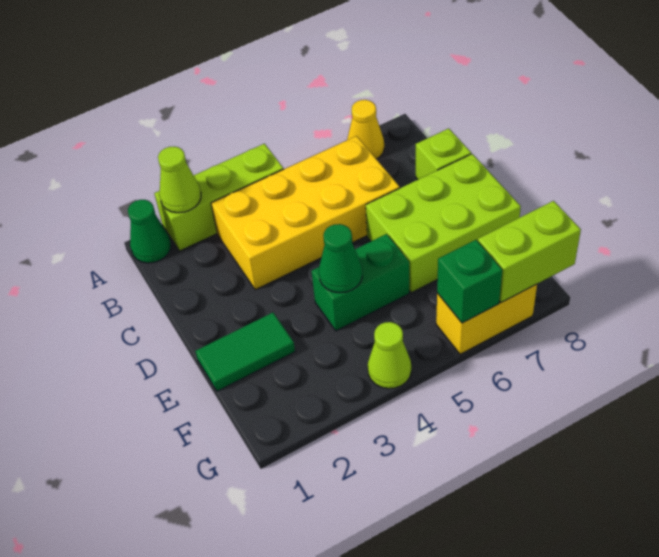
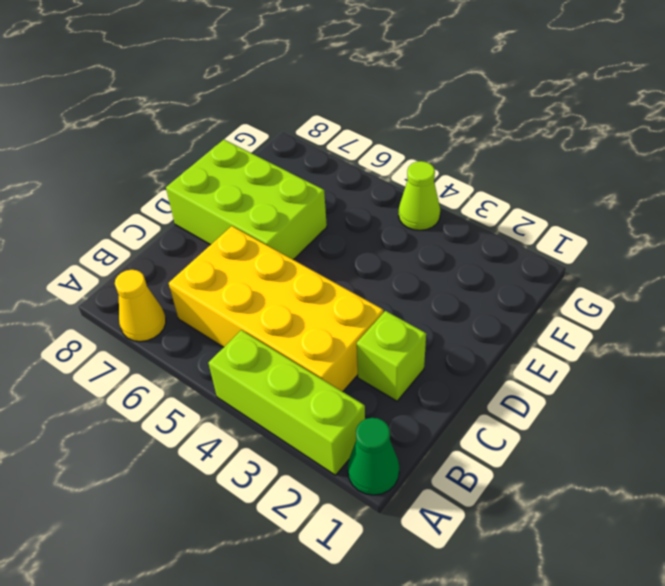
lime brick C2 level 1 -> lime brick C8 level 1
none -> green tile E1:E2 level 1
none -> green brick E4:E5 level 1
none -> yellow brick G6:G7 level 1

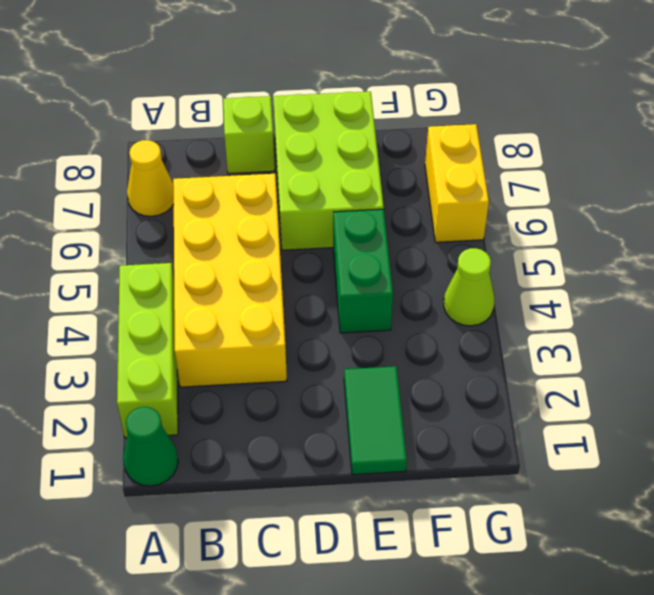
none -> lime cone A2 level 2
none -> green cone E4 level 2
none -> green brick G6 level 2

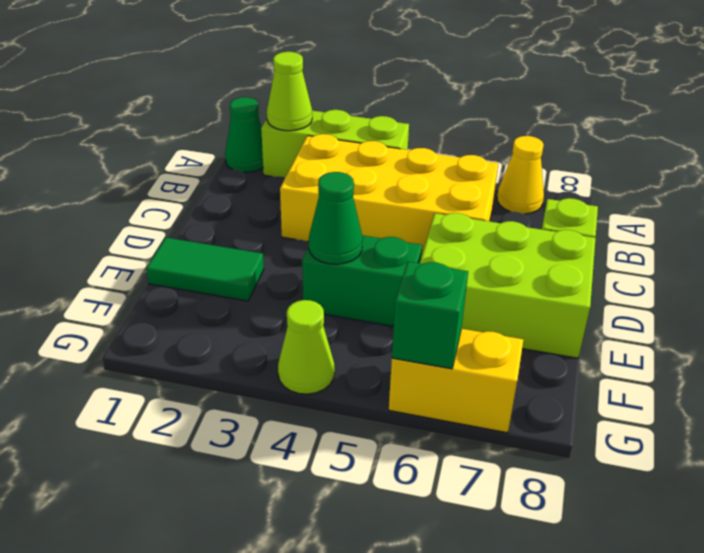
none -> lime brick G7:G8 level 2

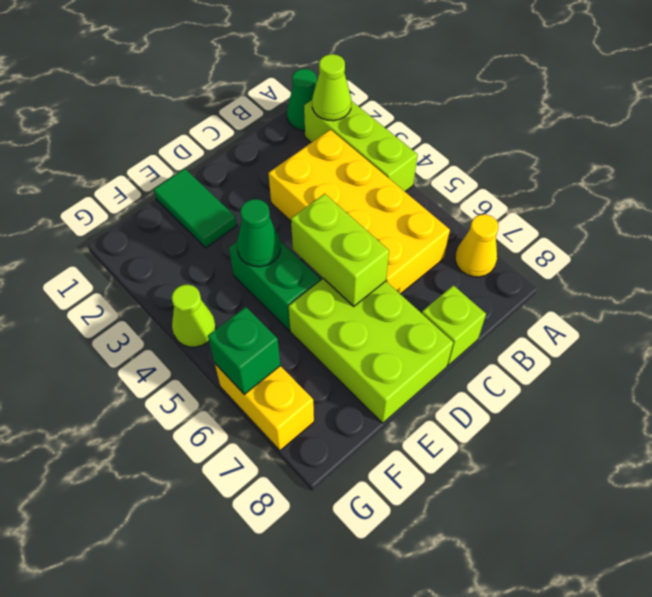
lime brick D5:D6 level 2 -> lime brick G7:G8 level 2

